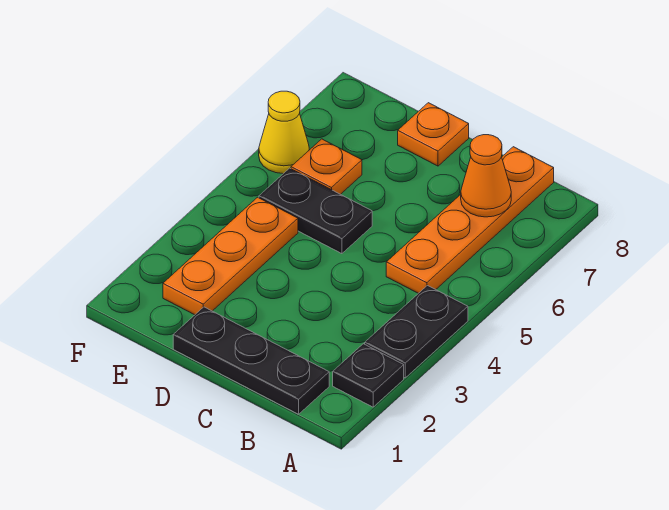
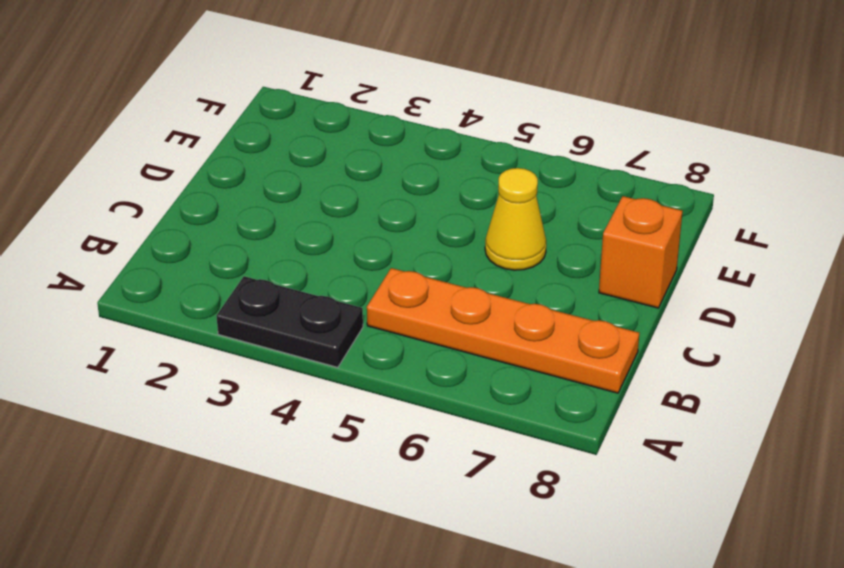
yellow cone D6 level 1 -> yellow cone F6 level 1
orange brick D8 level 1 -> orange plate D8 level 1
none -> black plate A2 level 1
none -> black plate B1:D1 level 1

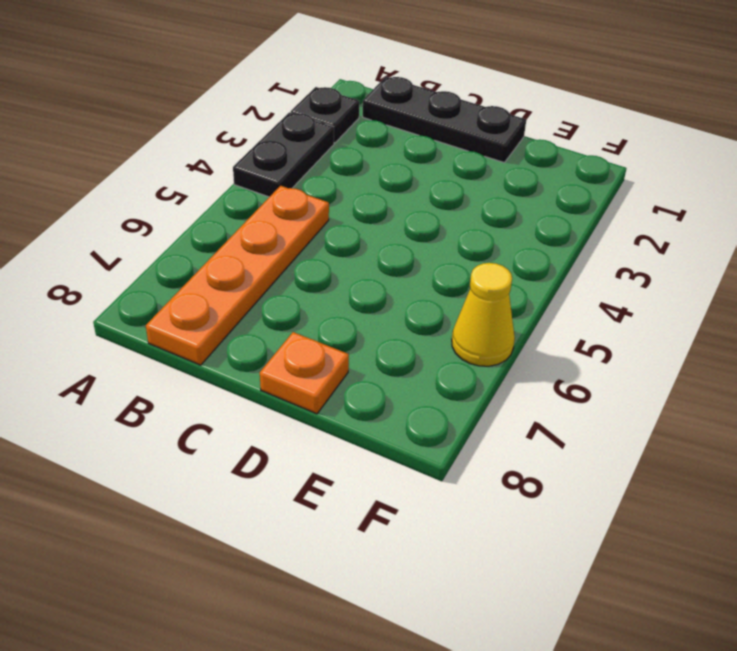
none -> black plate D5:E5 level 1
none -> orange plate E2:E4 level 1

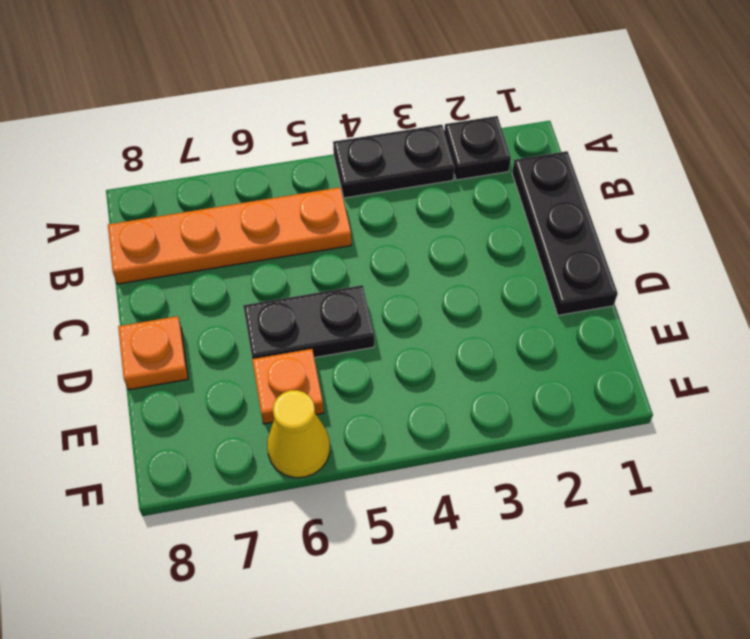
black plate D5:D6 level 1 -> black plate D5:E5 level 1
none -> orange plate E2:E4 level 1
none -> orange cone B7 level 2

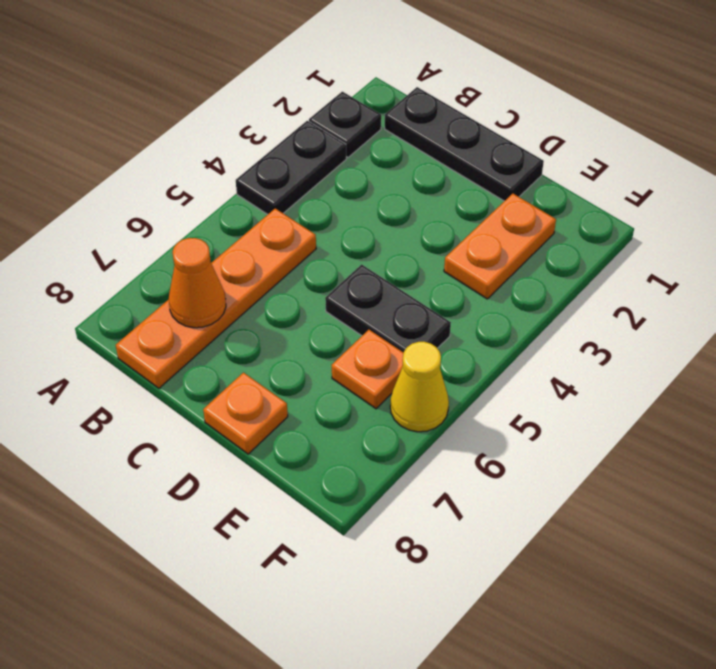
orange plate E2:E3 level 1 -> orange plate E2:E4 level 1

